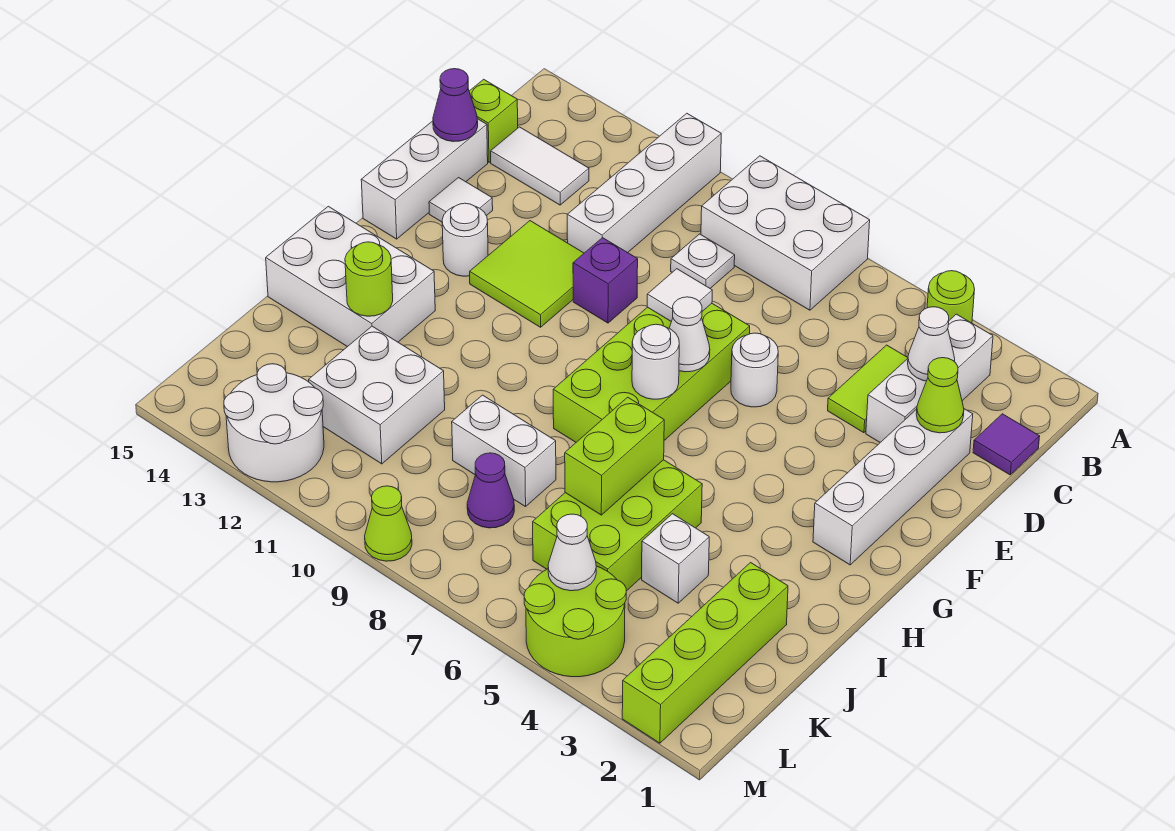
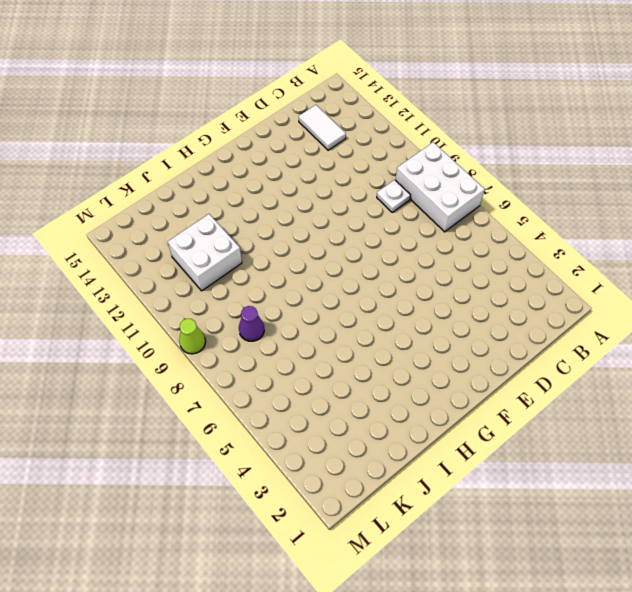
none -> lime round brick A4 level 1
none -> white brick A11:D11 level 1
none -> white brick B3:D3 level 1
none -> purple tile C1 level 1

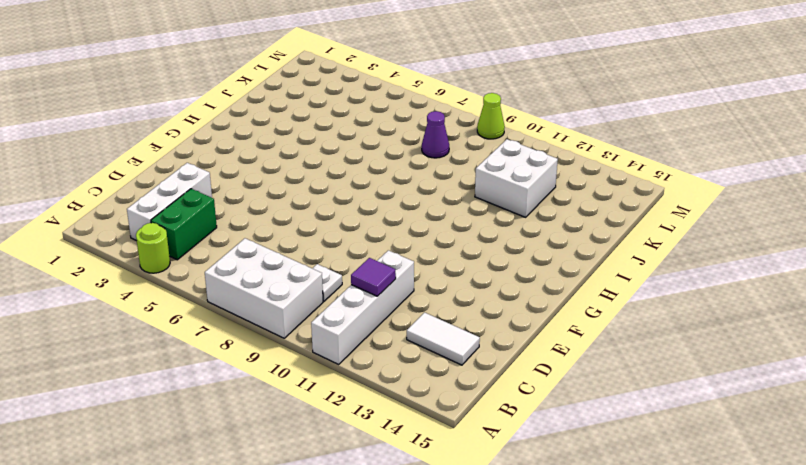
green brick B4:C4 level 1 -> lime tile C4:D4 level 1
purple tile C11 level 2 -> purple tile C1 level 1
none -> lime brick C15 level 1
none -> white brick D2:G2 level 1
none -> white brick D15:F15 level 1
none -> white round brick E6 level 1

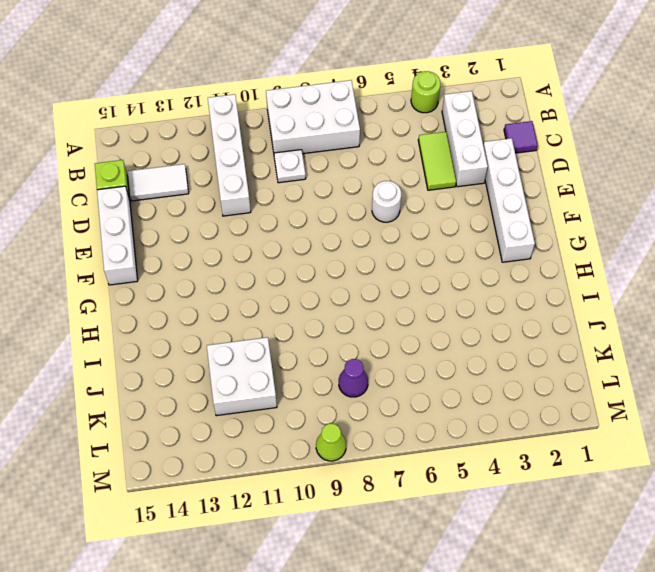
none -> lime brick E7:H8 level 1
none -> purple brick E10 level 1
none -> lime tile E11:F12 level 1
none -> white tile E14 level 1

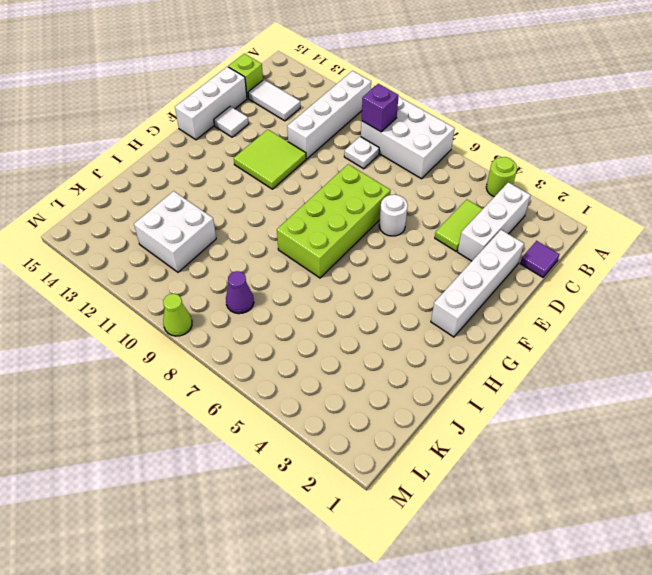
purple brick B9 level 2 -> purple brick E10 level 1
none -> white round brick F13 level 1
none -> white brick H13:I15 level 1
none -> lime brick I5:K6 level 1
none -> lime brick J2:M2 level 1

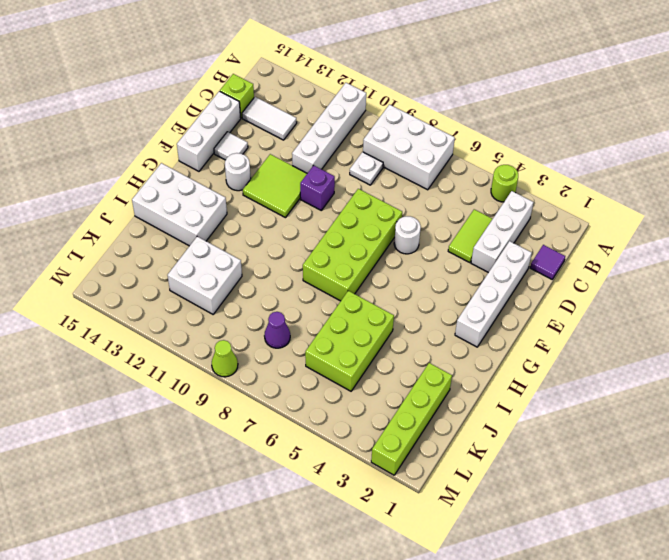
none -> white brick J4 level 1
none -> white brick J8:J9 level 1
none -> lime round brick L4:M5 level 1
none -> white round brick L12:M13 level 1

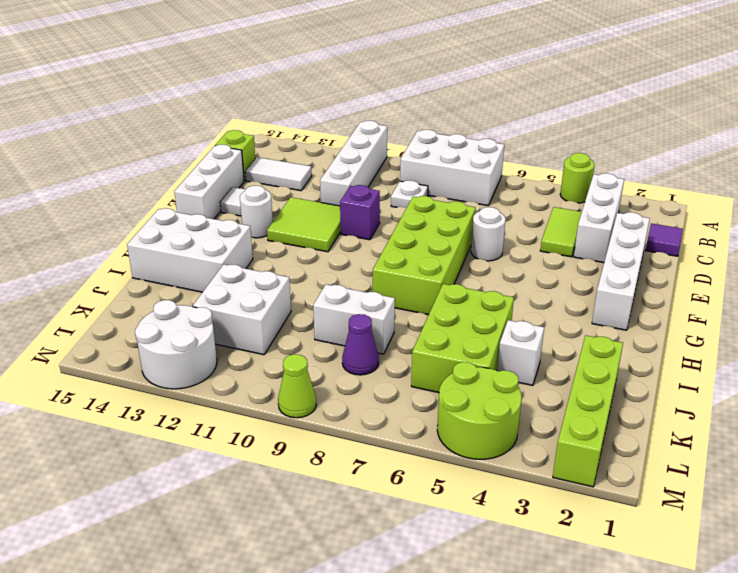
none -> white cone C3 level 2
none -> lime cone D2 level 2
none -> purple cone D15 level 2
none -> white tile E8 level 2

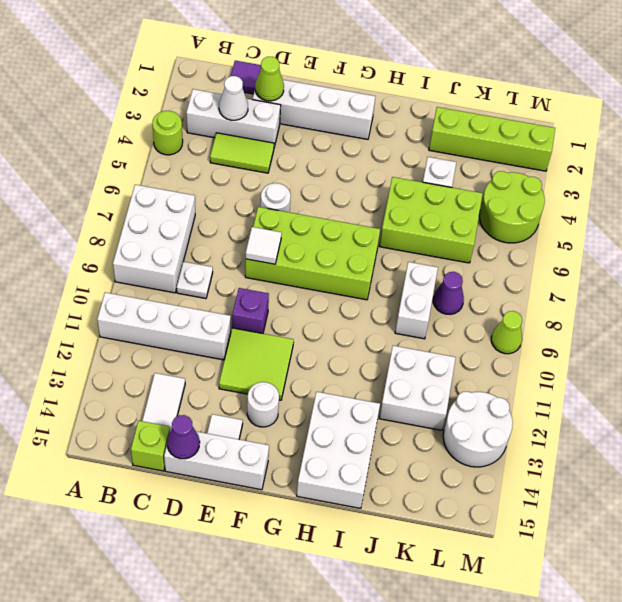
none -> white cone F7 level 2
none -> white round brick G7 level 2
none -> lime brick I6:J6 level 2
none -> lime round brick I13 level 2

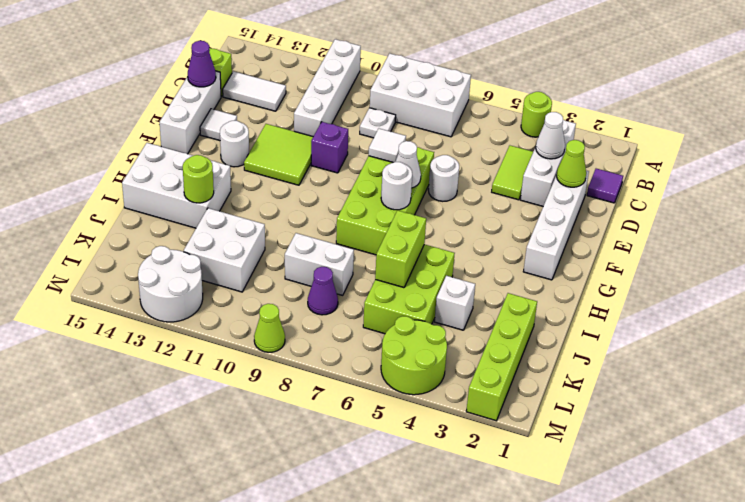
none -> white cone L5 level 2

